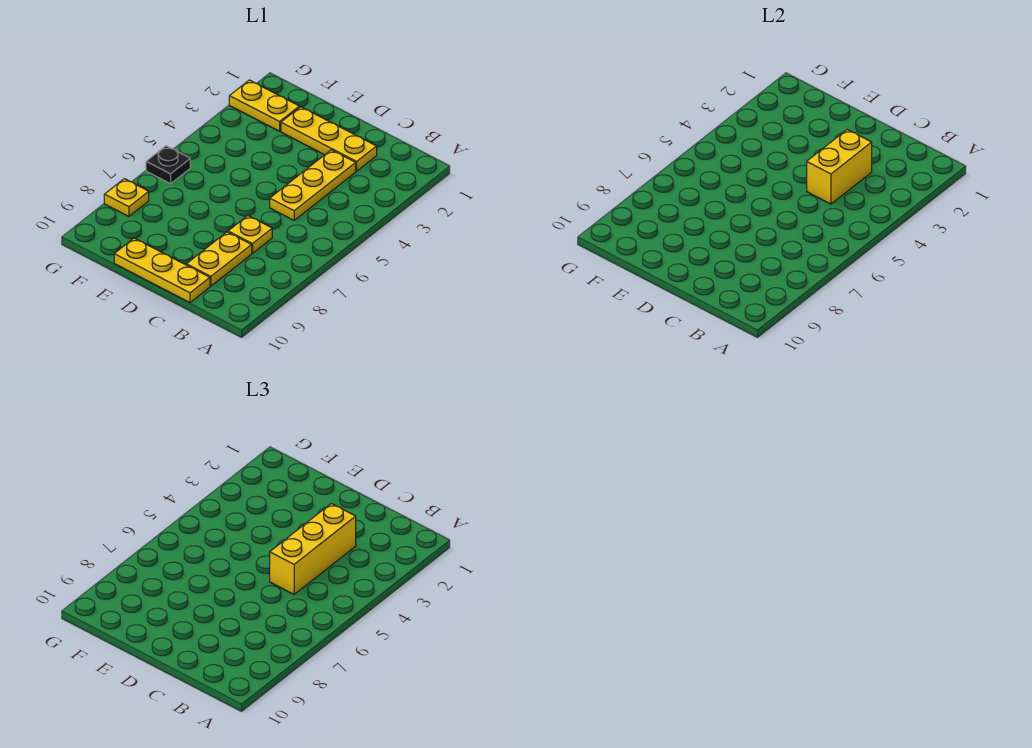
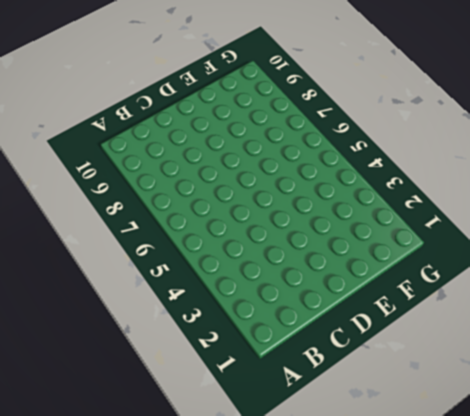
none -> yellow plate C2:E2 level 1
none -> yellow plate C3:C5 level 1

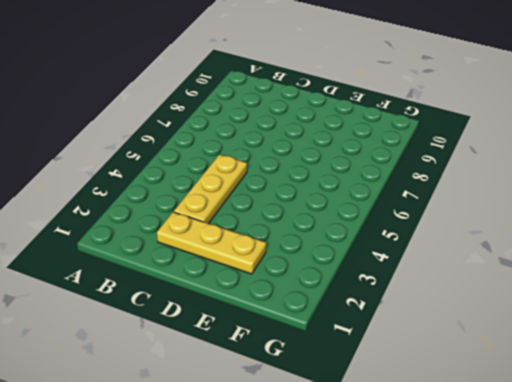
none -> yellow plate C7 level 1
none -> yellow plate C8:C9 level 1

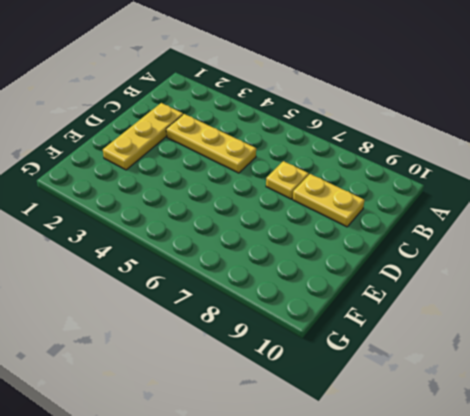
none -> yellow plate C10:E10 level 1
none -> yellow plate F2:G2 level 1

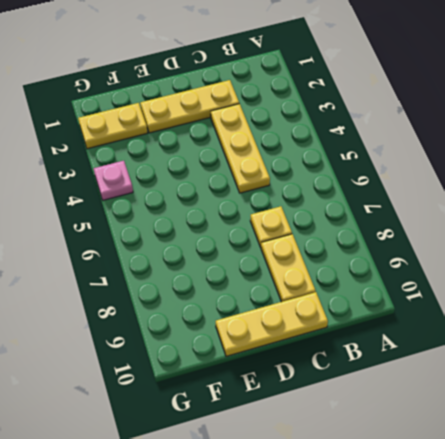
pink plate G4 level 1 -> none
none -> black plate G6 level 1
none -> yellow plate G8 level 1

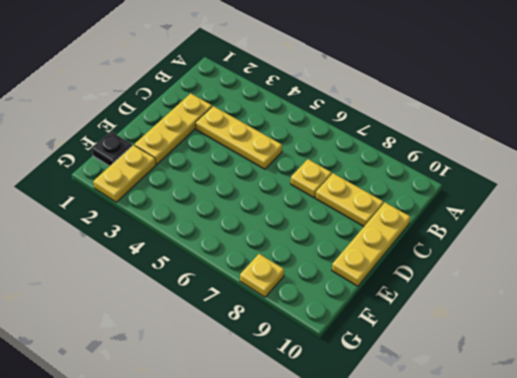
black plate F1 level 1 -> black plate G6 level 1
none -> yellow brick C3:C4 level 2
none -> yellow brick C3:C5 level 3

